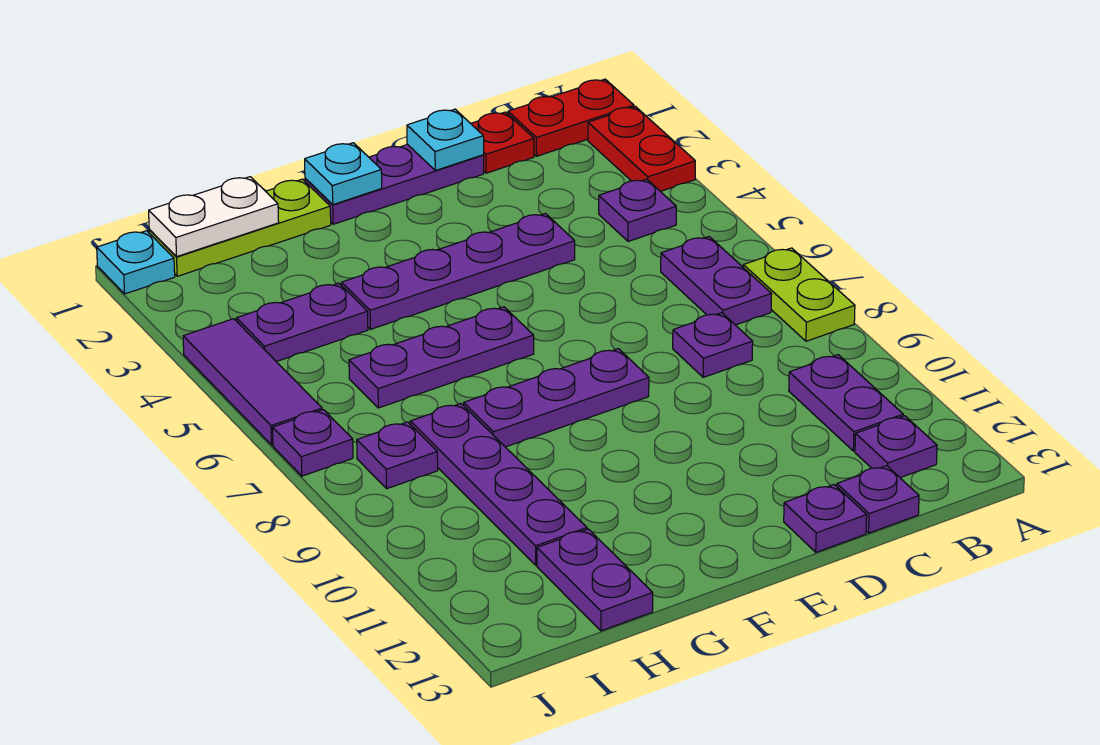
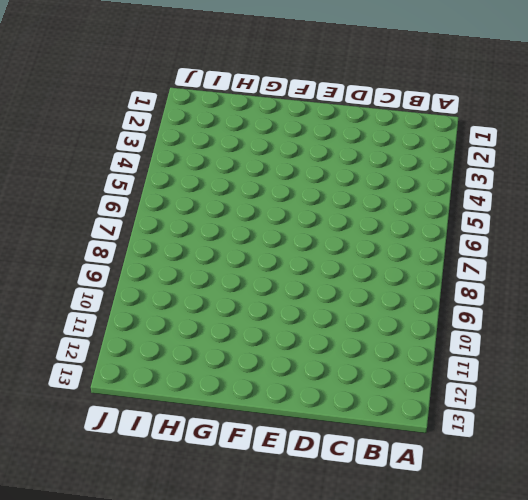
none -> red plate A1:B1 level 1
none -> red plate A2:A3 level 1
none -> lime plate A7:A8 level 1

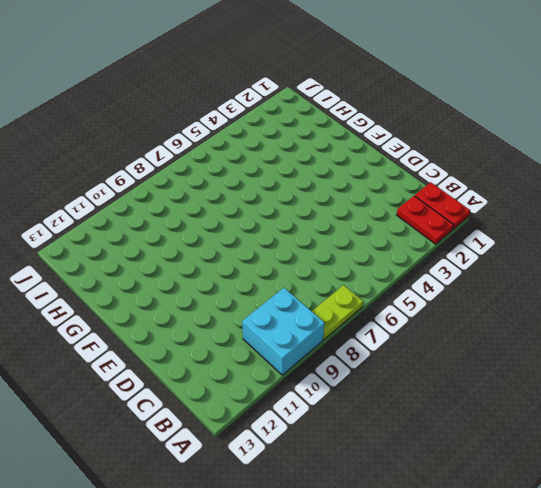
red plate A2:B2 level 1 -> red plate A2:A3 level 1
cyan brick A9:B10 level 1 -> purple plate B10:B11 level 1
none -> purple plate B4 level 1
none -> purple plate B6:B7 level 1
none -> purple plate B12 level 1

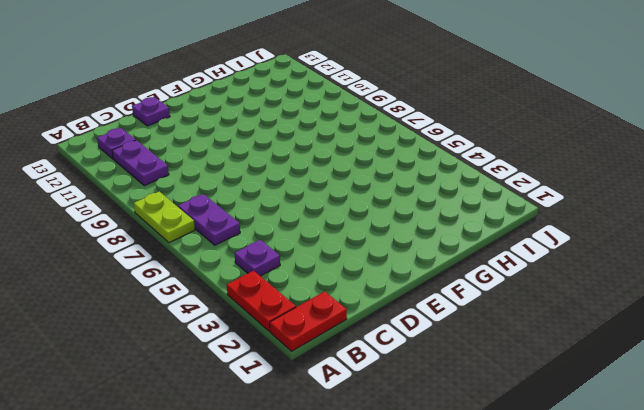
none -> red plate C1 level 1
none -> purple plate C8 level 1
none -> purple plate C13 level 1

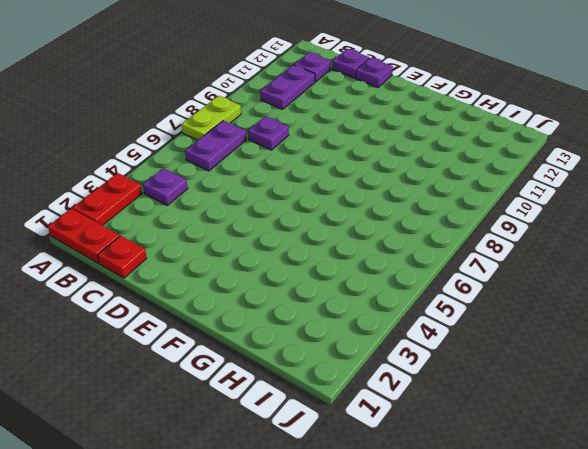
none -> purple plate D1:F1 level 1
none -> purple plate D4:G4 level 1
none -> purple plate E8:G8 level 1

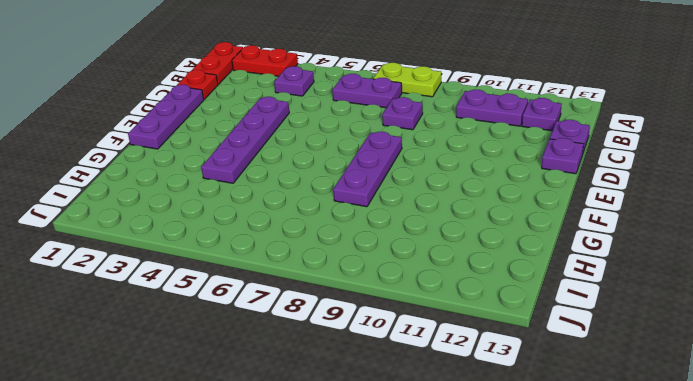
none -> purple plate F6:H6 level 1
none -> lime plate G1:I1 level 1
none -> purple plate H4:I4 level 1

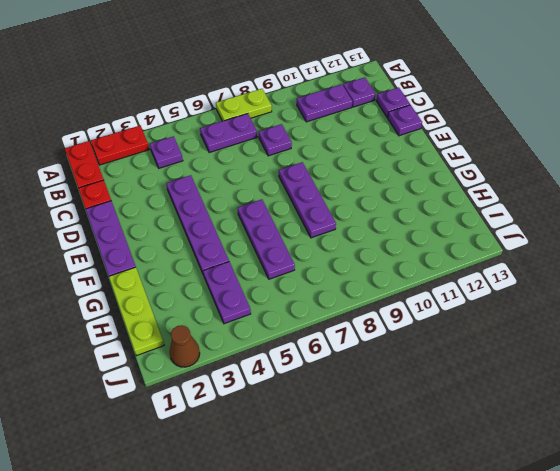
brown cone J2 level 1 -> none
none -> purple plate H8:H11 level 1
none -> purple plate H12:H13 level 1
none -> purple plate I8 level 1

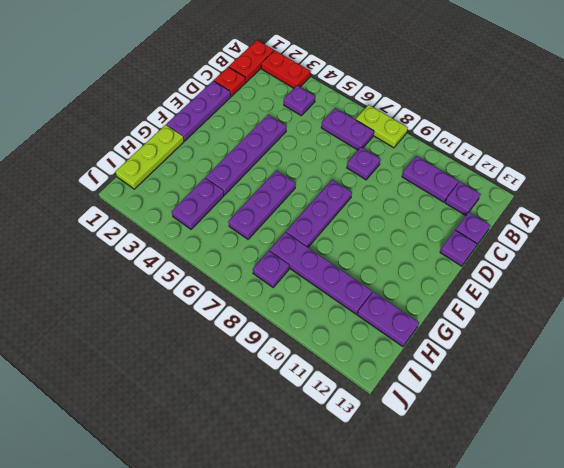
none -> cyan plate J1 level 1
none -> purple tile J4:J6 level 1
none -> purple plate J7 level 1

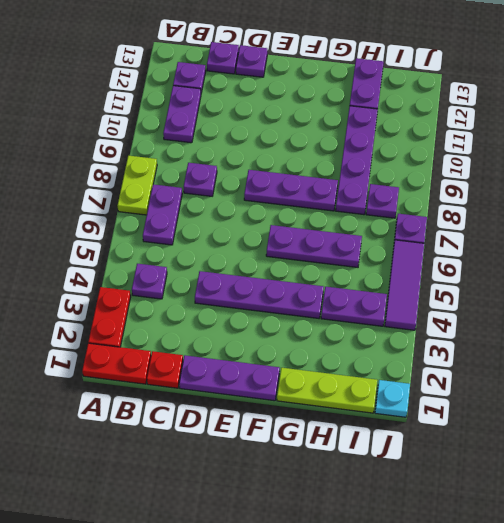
none -> cyan plate D1 level 2
none -> cyan plate F1 level 2
none -> white plate H1:I1 level 2

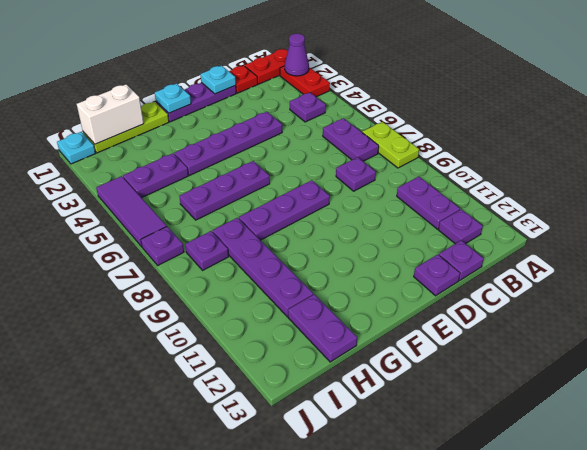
purple cone A2 level 2 -> none
white brick H1:I1 level 2 -> white plate H1:I1 level 2

